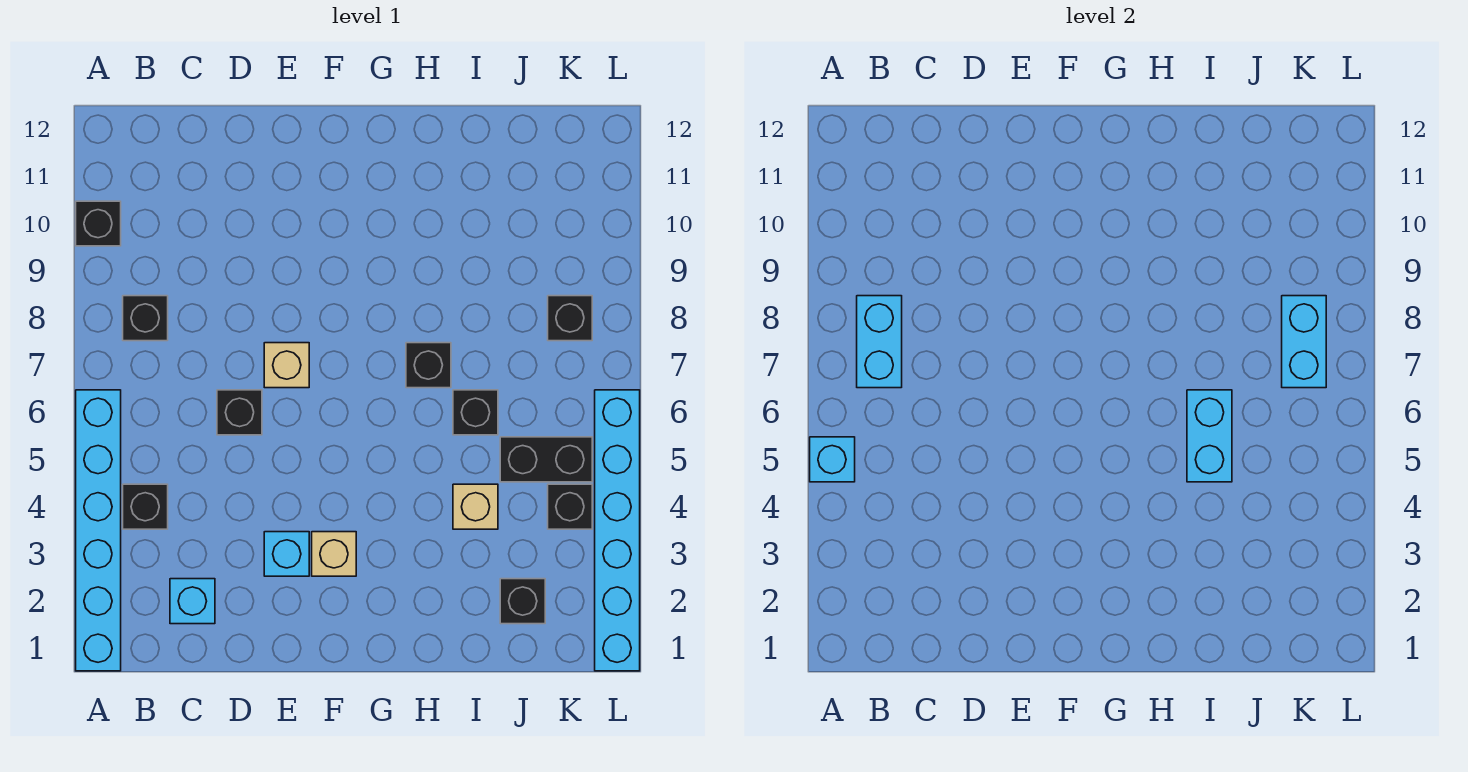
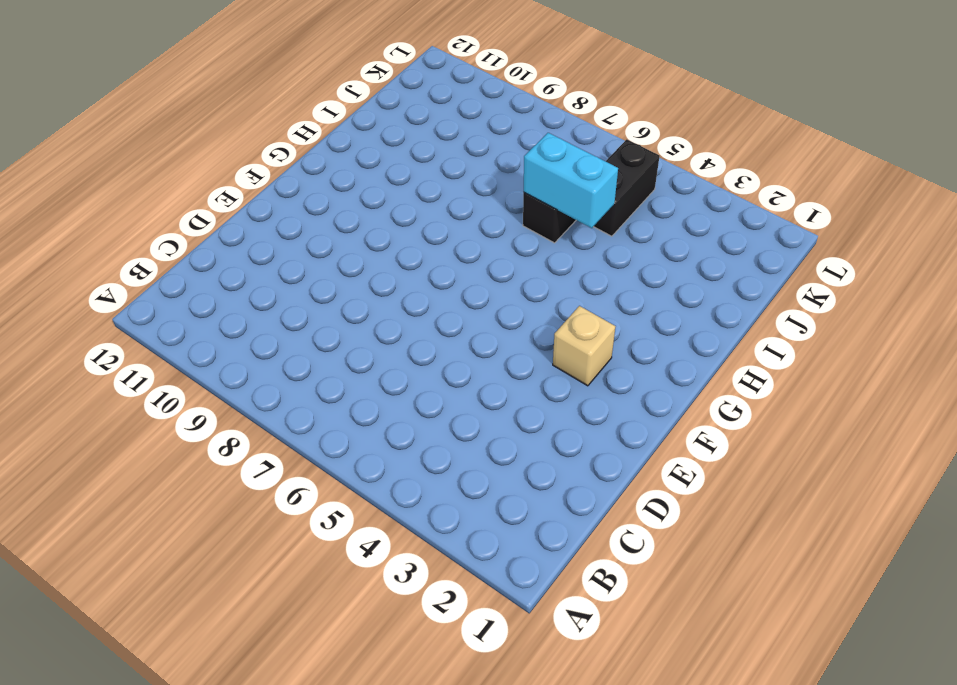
none -> cyan brick A1:A6 level 1
none -> black brick A10 level 1
none -> black brick B4 level 1

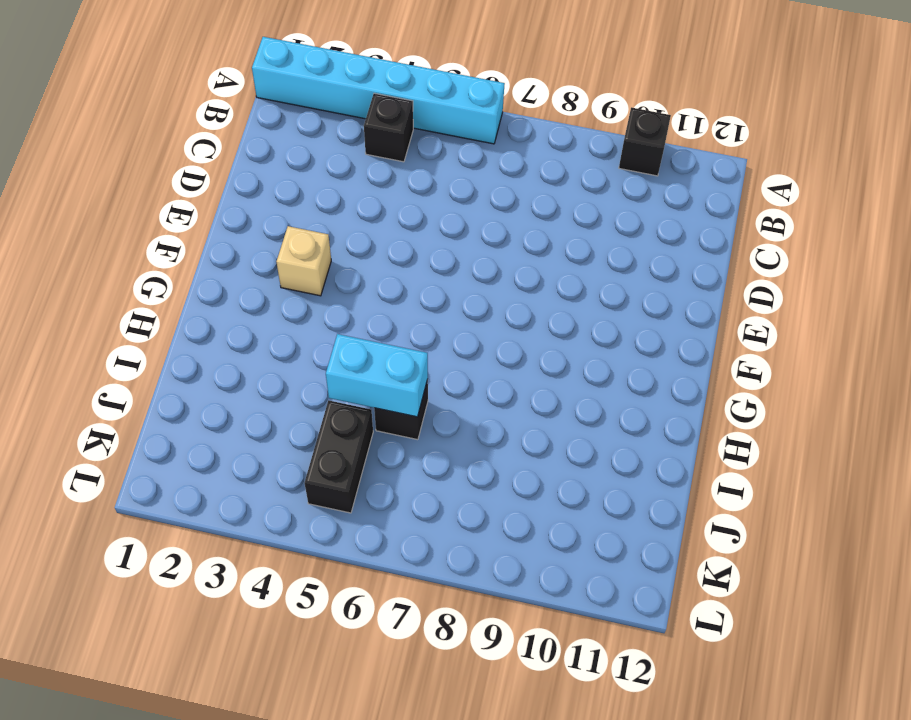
none -> black brick B8 level 1
none -> cyan brick C2 level 1
none -> black brick D6 level 1

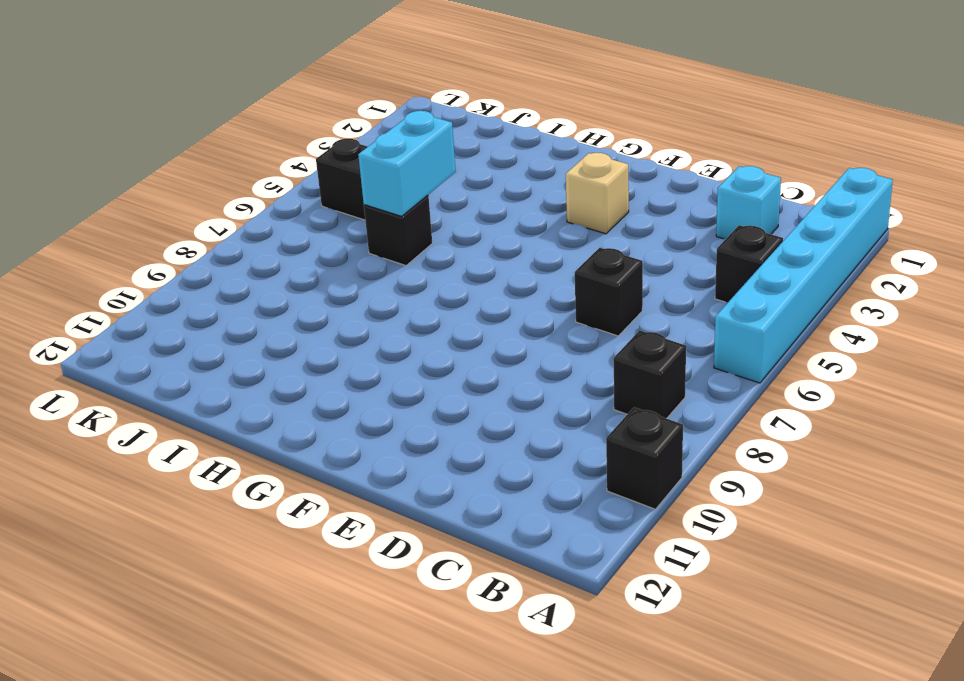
none -> cyan brick E3 level 1
none -> tan brick E7 level 1
none -> black brick H7 level 1

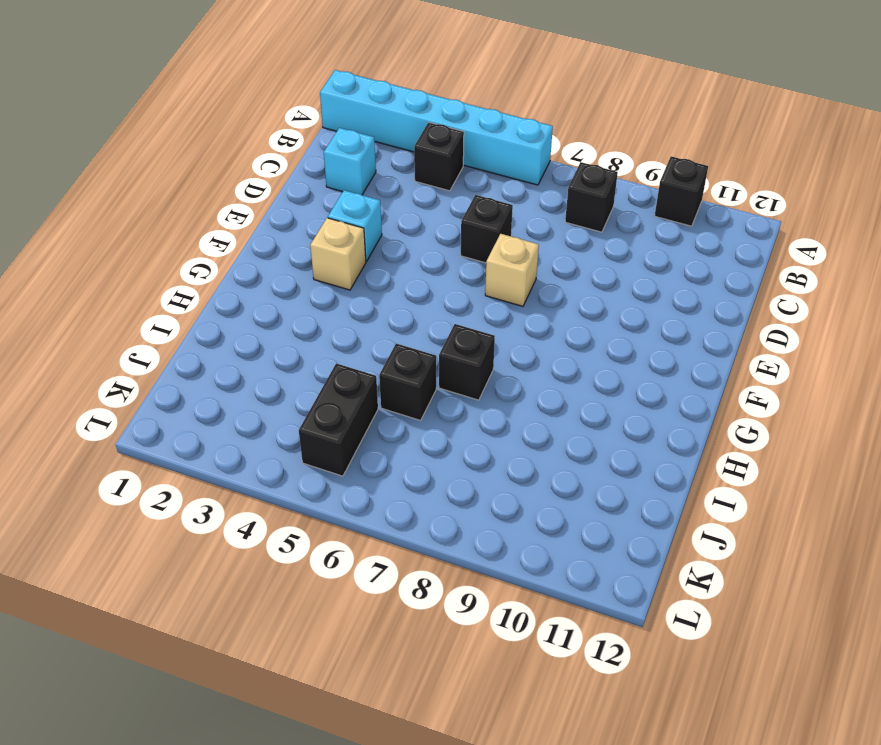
none -> tan brick I4 level 1
none -> black brick J2 level 1
none -> black brick K4 level 1

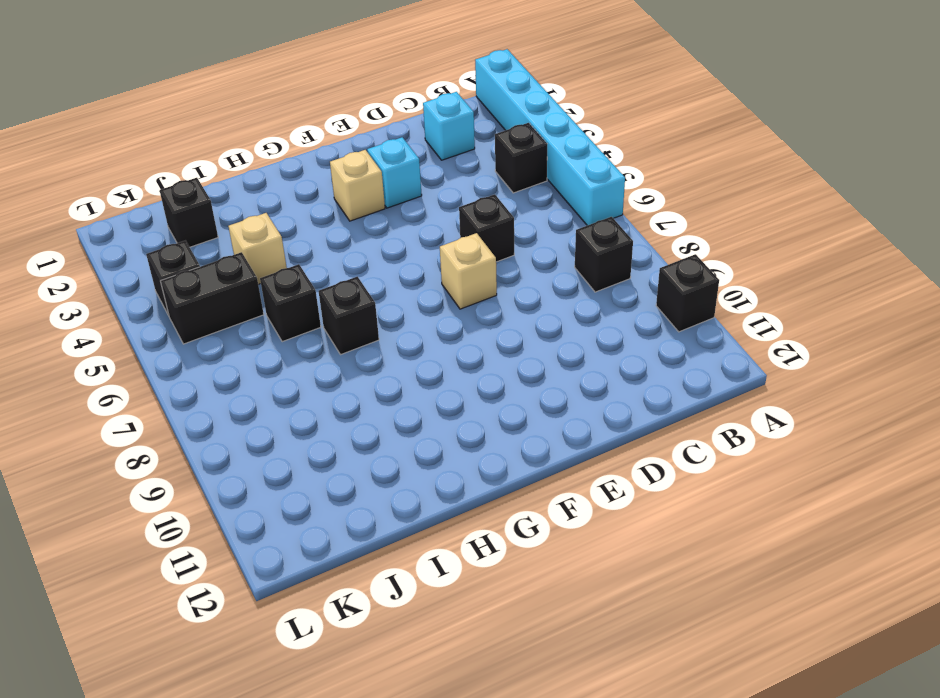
none -> black brick K8 level 1
none -> cyan brick L1:L6 level 1
none -> cyan brick A5 level 2

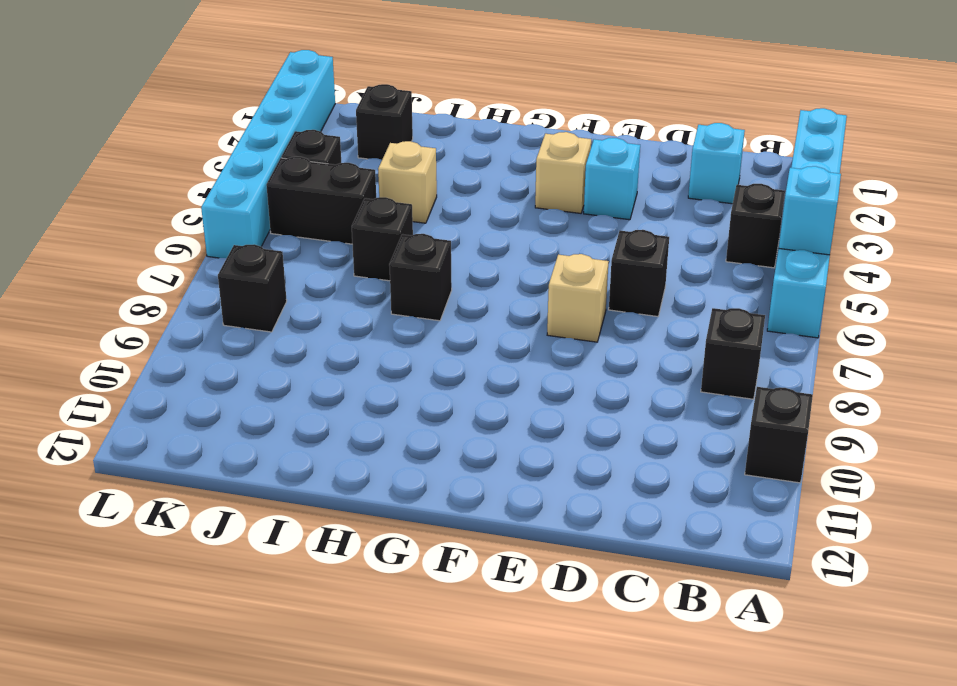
none -> cyan brick B7:B8 level 2
none -> cyan brick I5:I6 level 2
none -> cyan brick K7:K8 level 2

